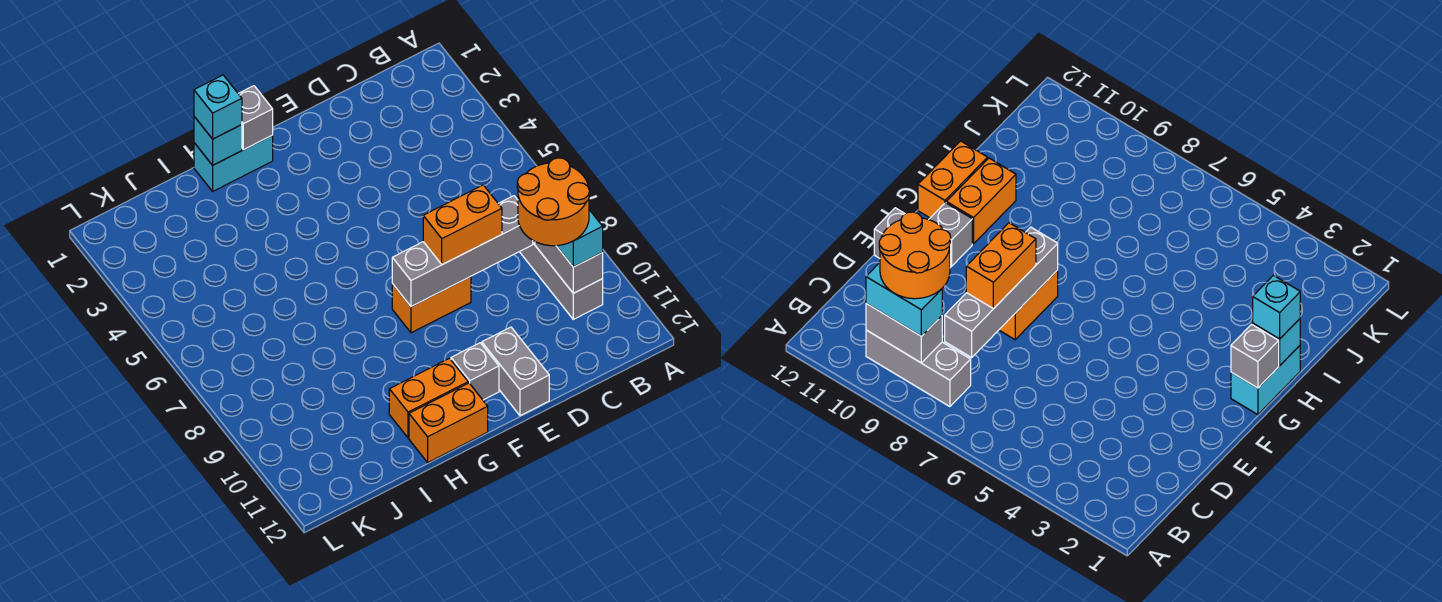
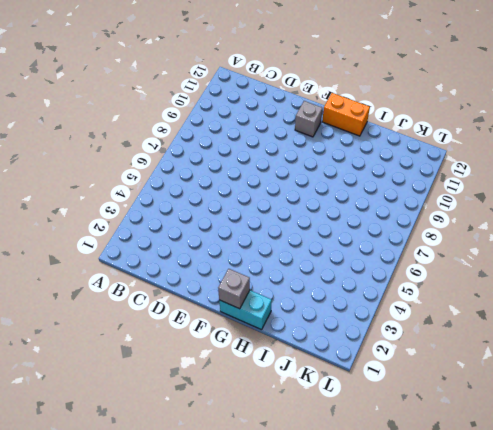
none -> grey brick B8:B10 level 1
none -> orange brick E8:F8 level 1
none -> grey brick E11:E12 level 1

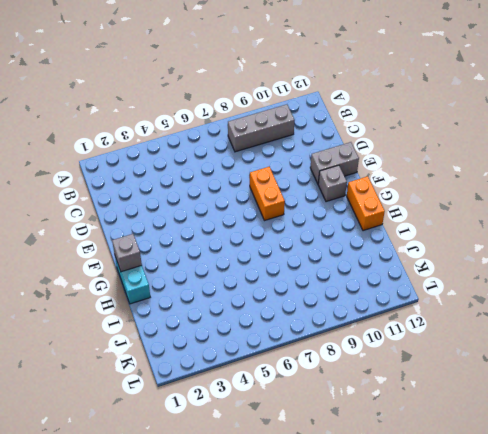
none -> orange brick G11:H11 level 1
none -> grey brick B9:B10 level 2
none -> grey brick C8:F8 level 2

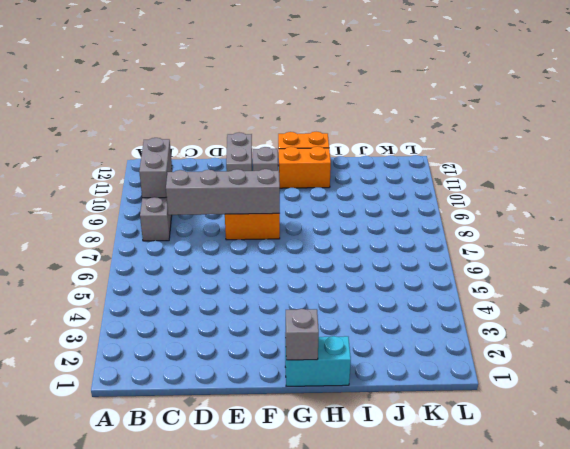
none -> cyan brick H1 level 2
none -> cyan brick B9:B10 level 3
none -> orange brick D8:E8 level 3

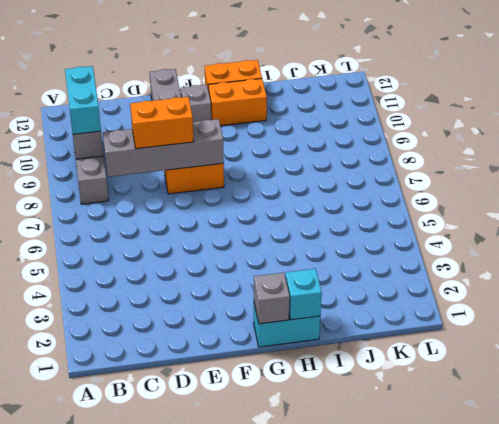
none -> cyan brick H1 level 3
none -> orange round brick B9:C10 level 4

